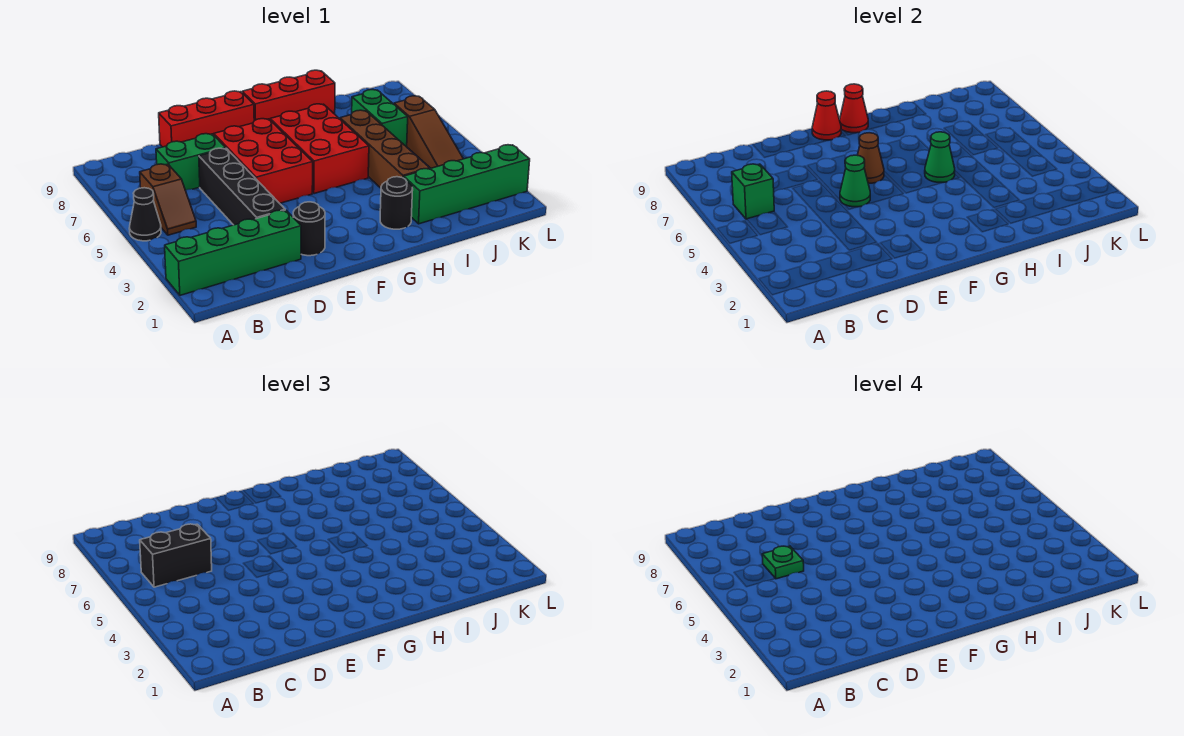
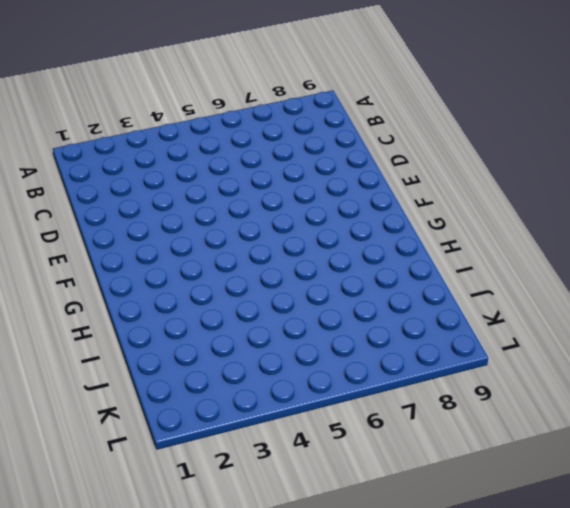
none -> green brick A2:D2 level 1
none -> black cone A5 level 1
none -> brown slope B5:B6 level 1 top 6

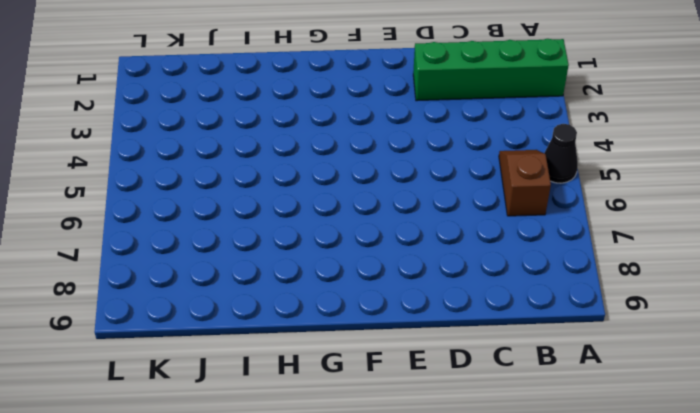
none -> green brick C7:D7 level 1
none -> black brick D3:D6 level 1
none -> red brick D9:F9 level 1

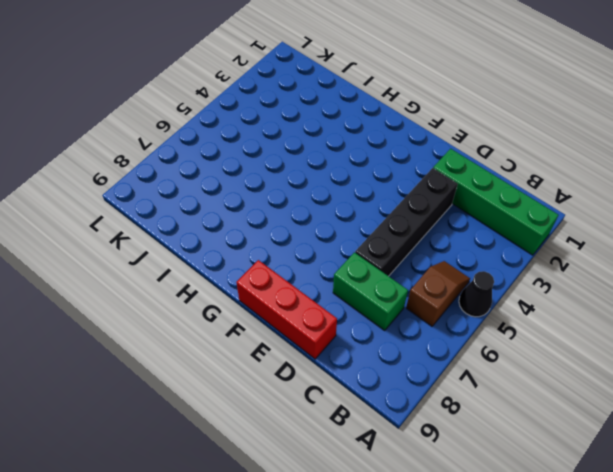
none -> black round brick E2 level 1
none -> red brick E5:F7 level 1
none -> red brick G5:H7 level 1

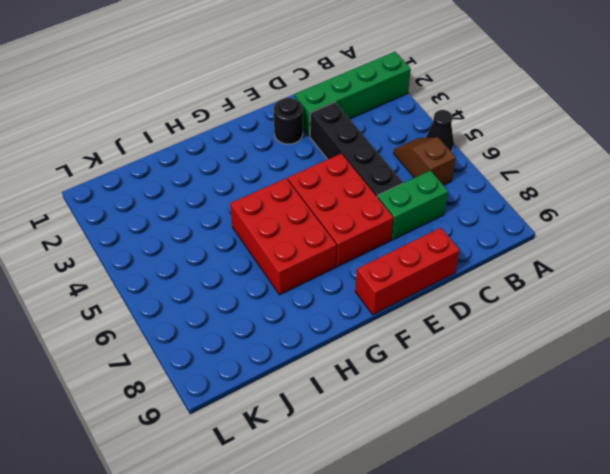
none -> red brick G9:I9 level 1
none -> black round brick H2 level 1
none -> green brick I2:L2 level 1

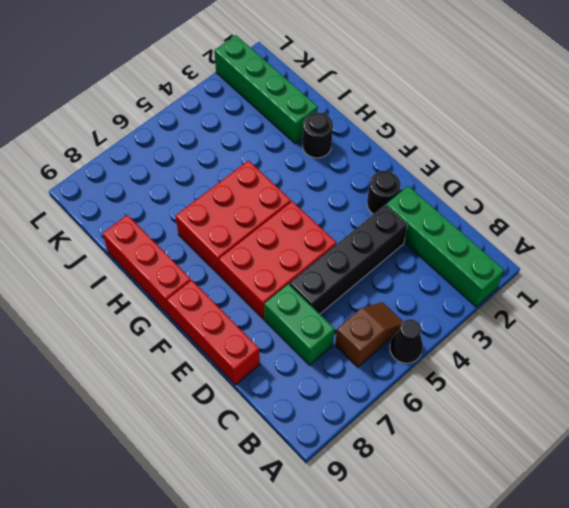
none -> brown brick I3:I6 level 1
none -> green brick J6:J7 level 1
none -> brown slope K4:K6 level 1 top 6

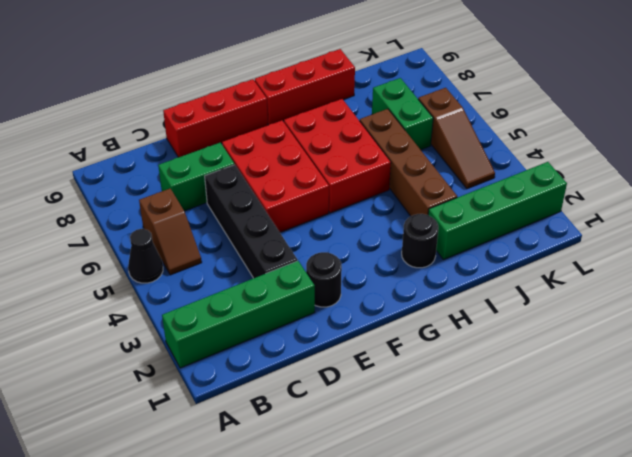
none -> green brick B6 level 2
none -> green cone E5 level 2
none -> brown cone F6 level 2

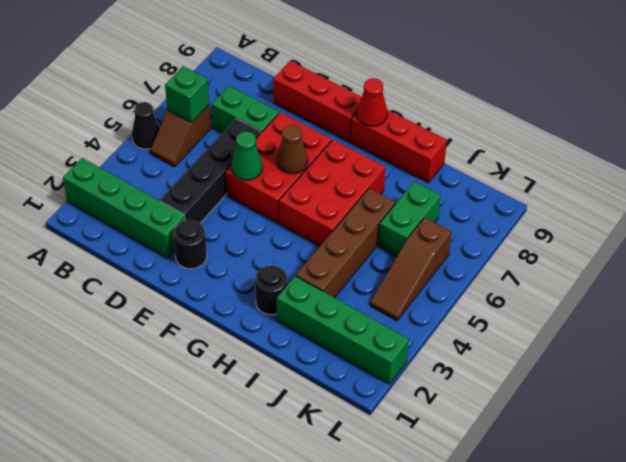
none -> red cone F9 level 2
none -> green cone H5 level 2
none -> black brick B6:C6 level 3

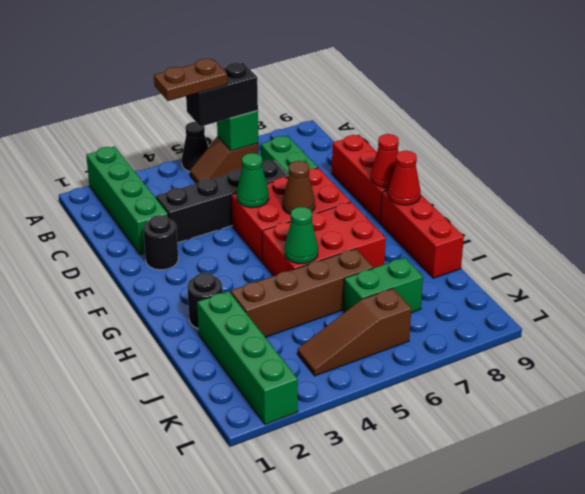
brown plate B4:B5 level 4 -> none
black brick B5:B6 level 3 -> black brick B6:C6 level 3
none -> green plate C6 level 4

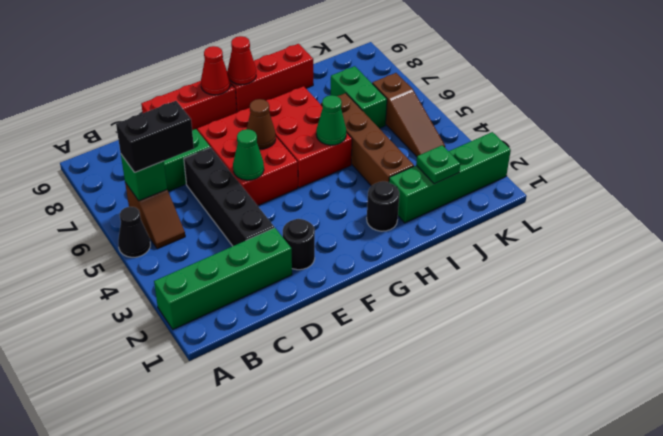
green plate J2 level 2 -> green plate C6 level 4

